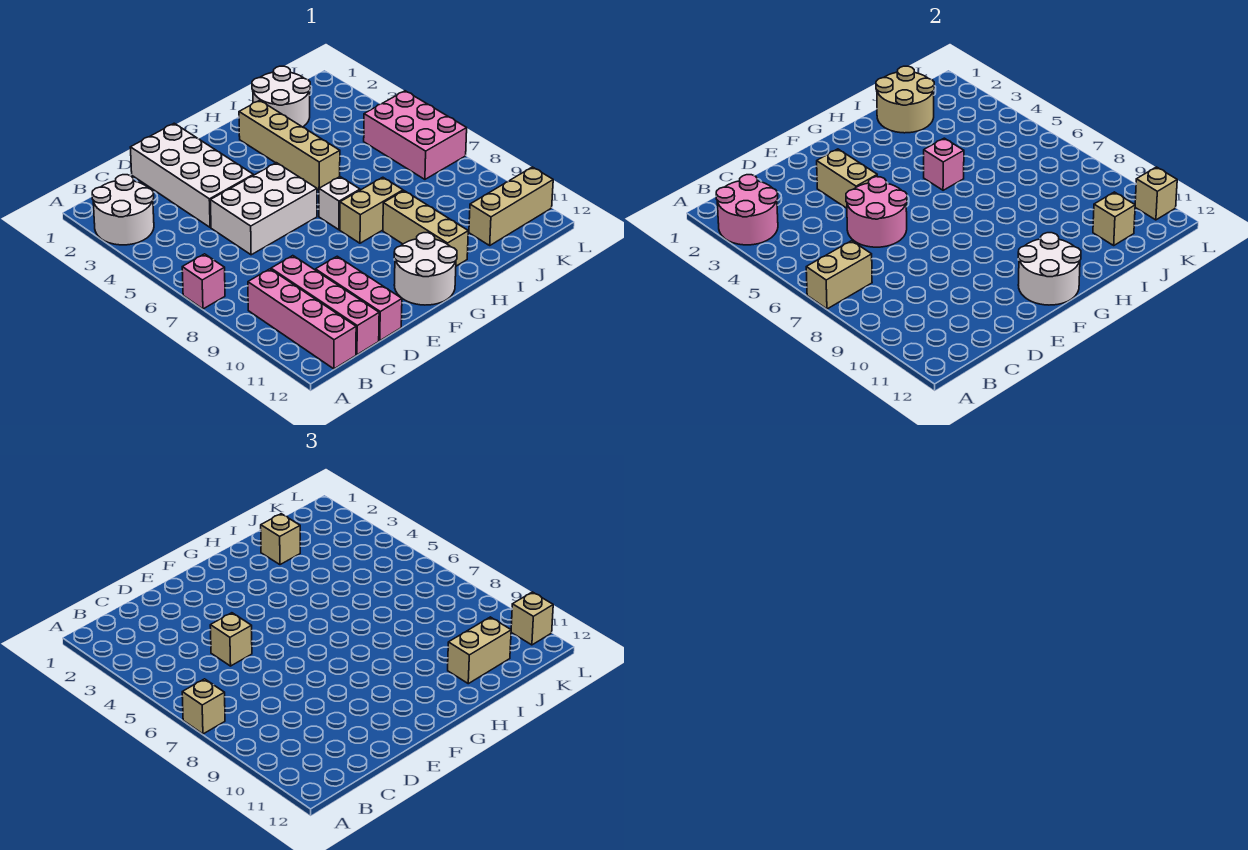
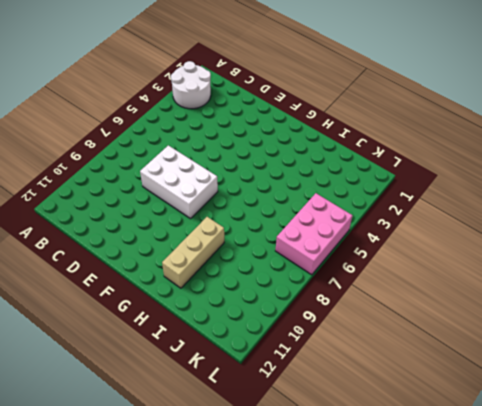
white brick D7:F8 level 1 -> white brick D5:F6 level 1
none -> pink brick A7 level 1
none -> pink brick B9:B12 level 1
none -> pink brick C9:C12 level 1

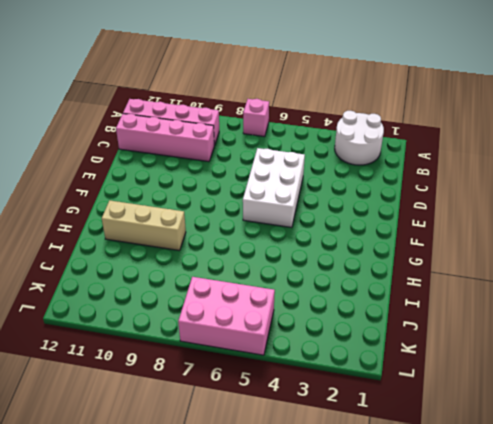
none -> white brick D1:E4 level 1
none -> pink brick D10:D12 level 1
none -> white round brick F11:G12 level 1

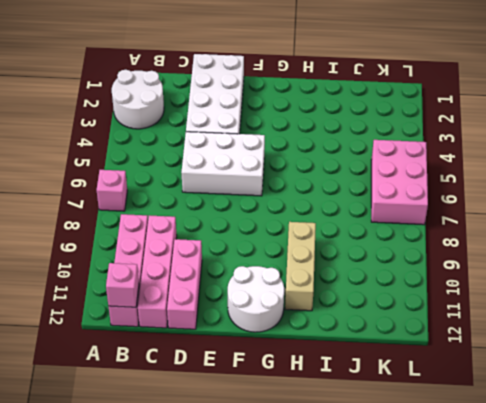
pink brick B12 level 2 -> pink brick H5 level 2
none -> white brick G7 level 1
none -> tan brick G8:H8 level 1
none -> tan brick H2:H5 level 1

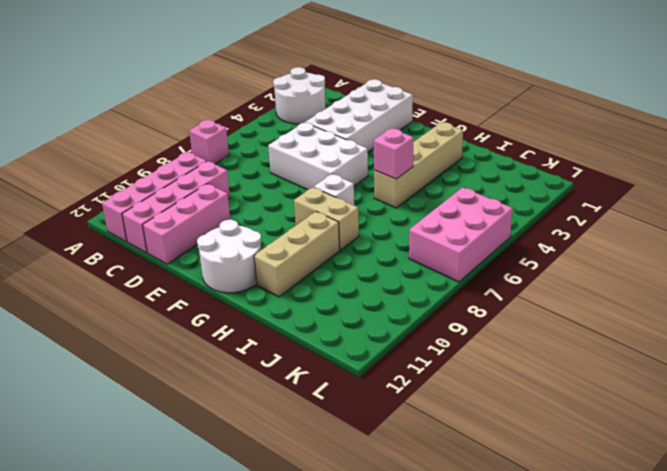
none -> white round brick I1:J2 level 1
none -> tan brick J11:L11 level 1
none -> pink round brick A2:B3 level 2

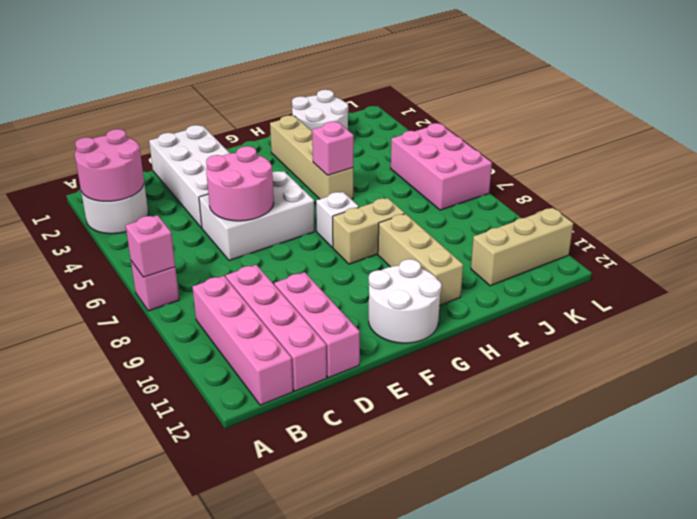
pink brick A7 level 2 -> tan brick A7:B7 level 2
none -> tan brick E3:E4 level 2
none -> white round brick F11:G12 level 2
none -> tan round brick I1:J2 level 2

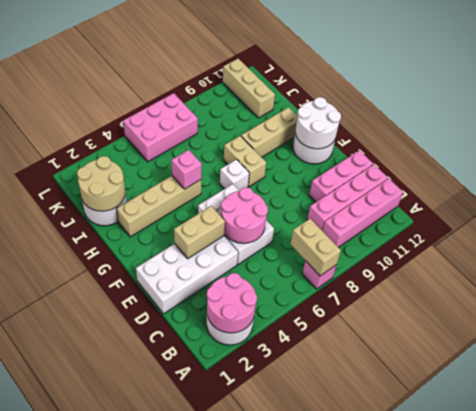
none -> tan brick J11 level 2
none -> tan brick L11 level 2
none -> tan brick A7 level 3

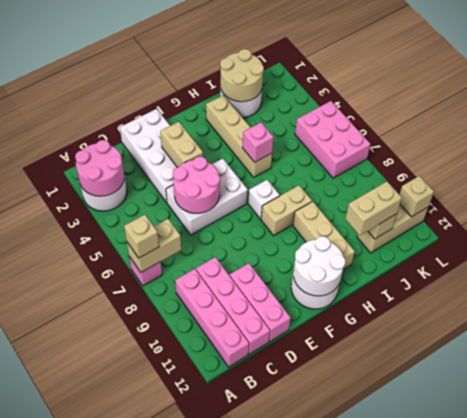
none -> tan brick D5 level 3
none -> tan brick I2 level 3
none -> tan brick L11 level 3

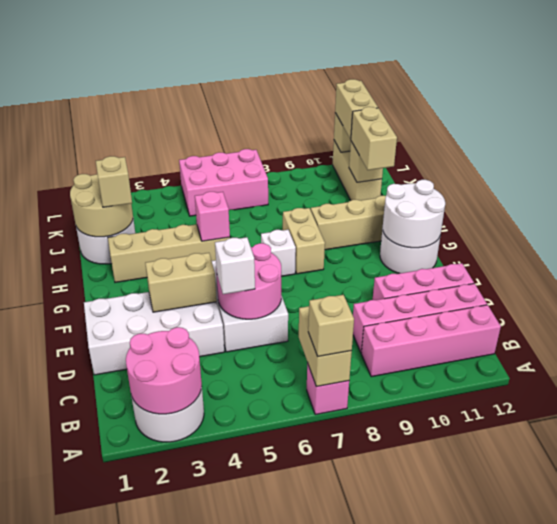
white brick D5 level 3 -> tan brick D5 level 3
tan brick K11:L11 level 3 -> tan brick L11 level 3

